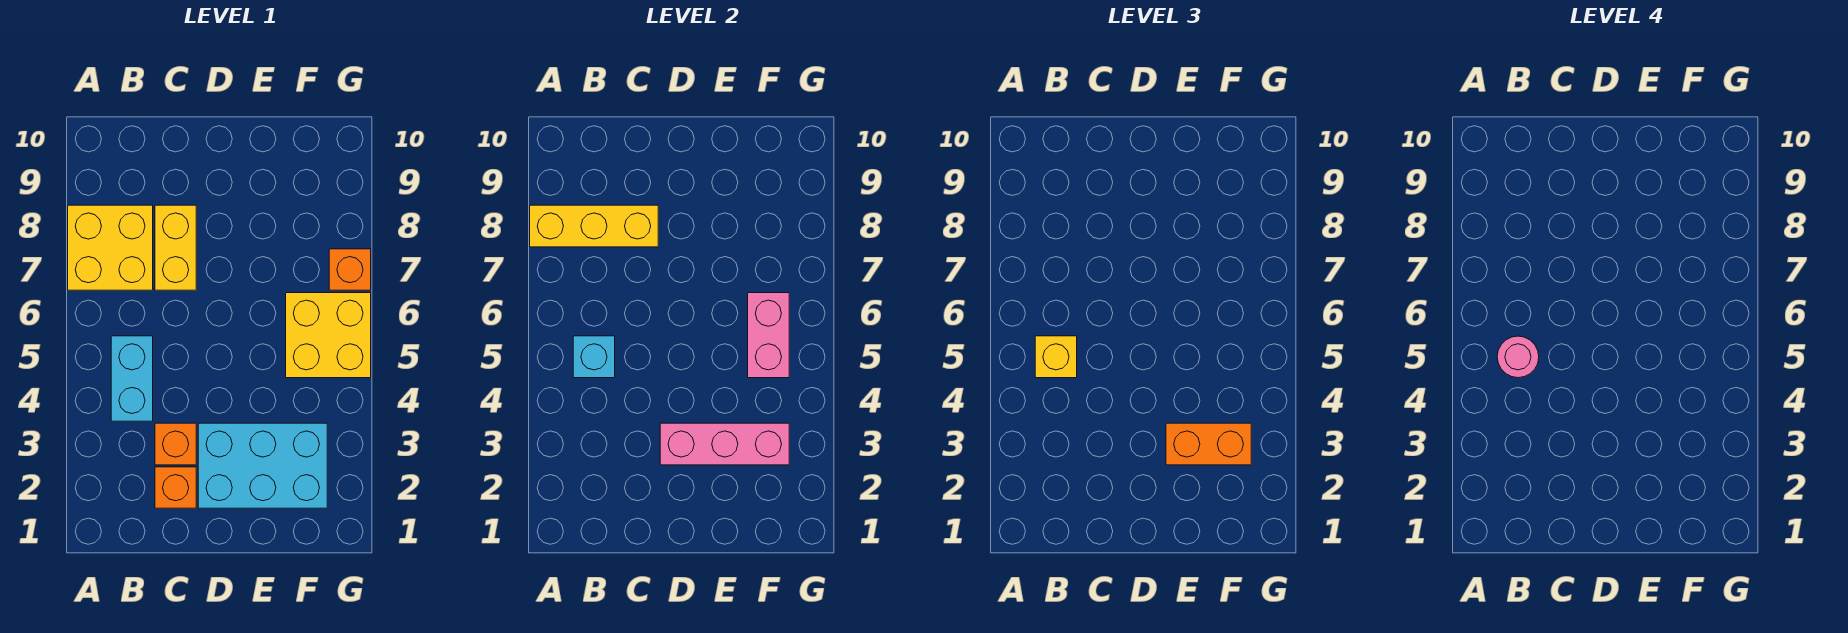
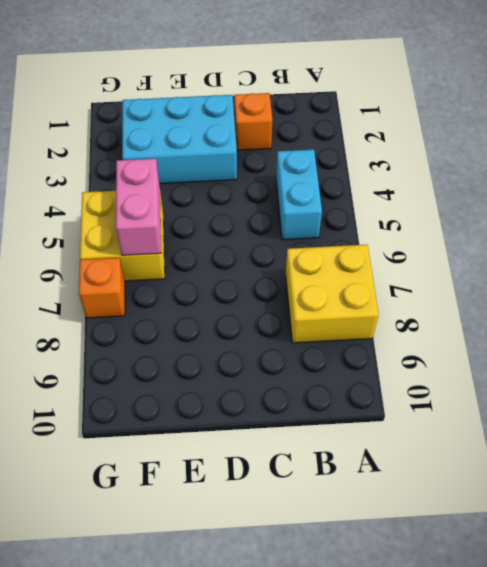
none -> orange brick C3 level 1
none -> yellow brick C7:C8 level 1
none -> yellow brick A8:C8 level 2

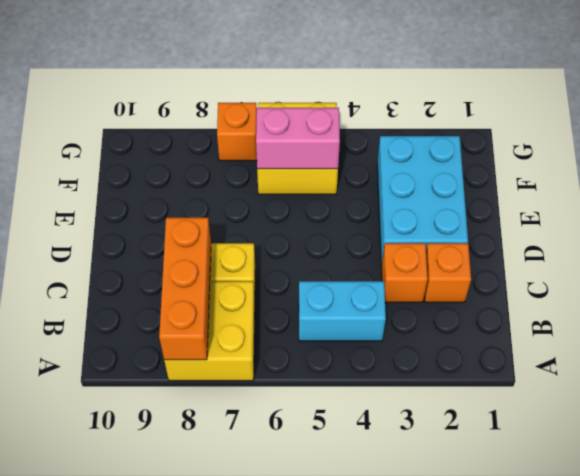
orange brick A8:C8 level 2 -> yellow brick A8:C8 level 2
none -> cyan brick B5 level 2
none -> pink brick D3:F3 level 2
none -> yellow brick B5 level 3

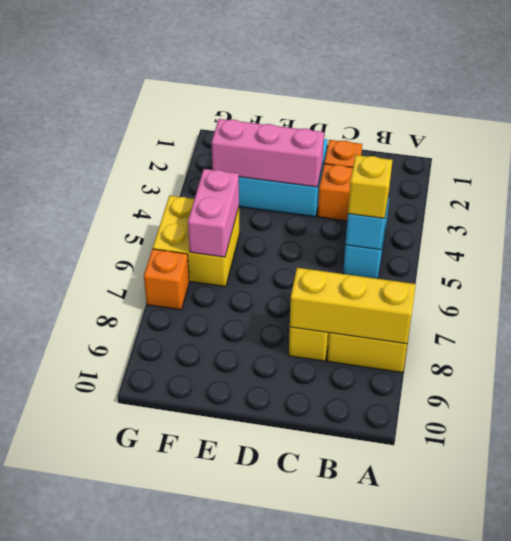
none -> orange brick E3:F3 level 3
none -> pink round brick B5 level 4

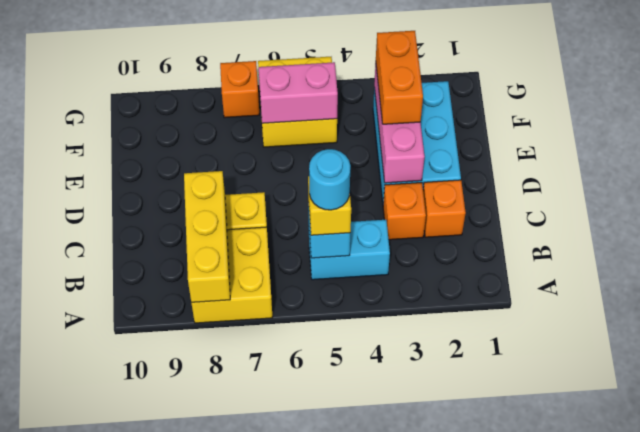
cyan round brick B5 level 4 -> pink round brick B5 level 4

